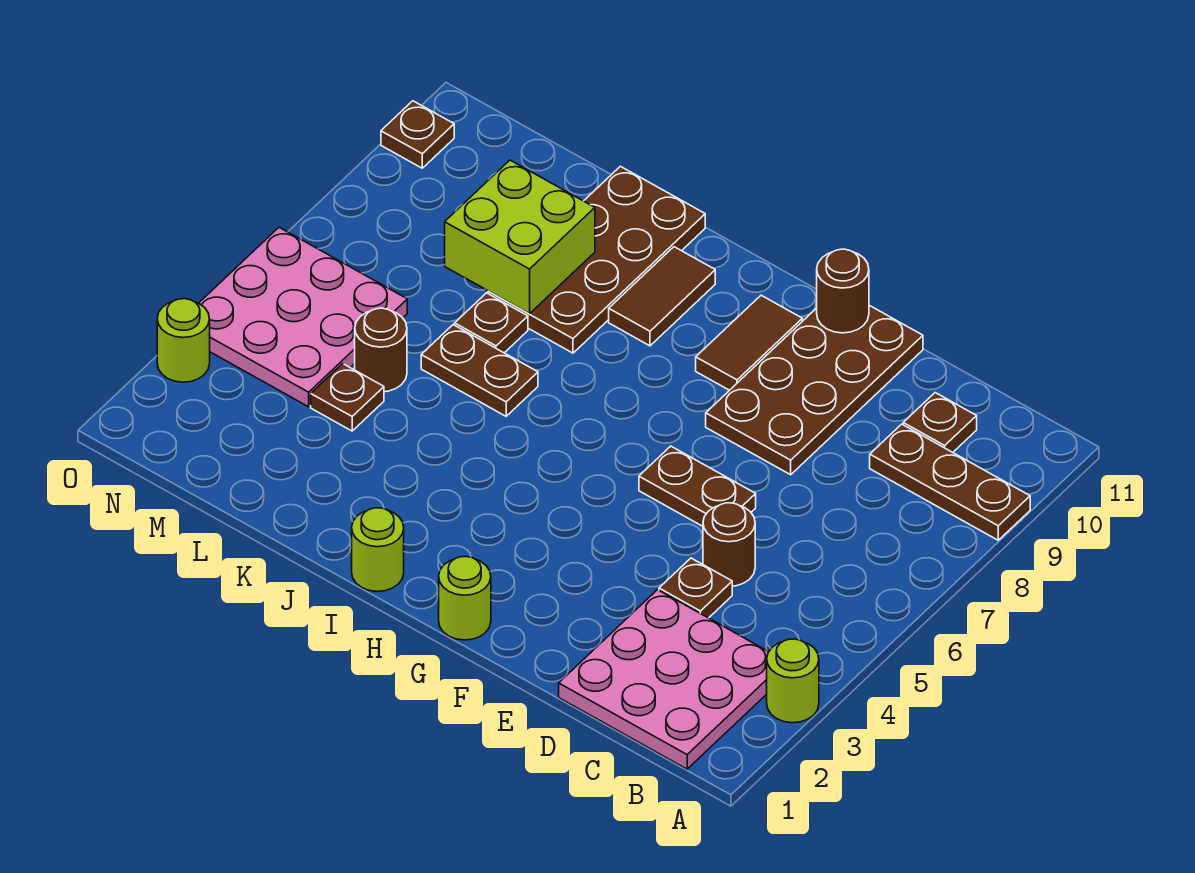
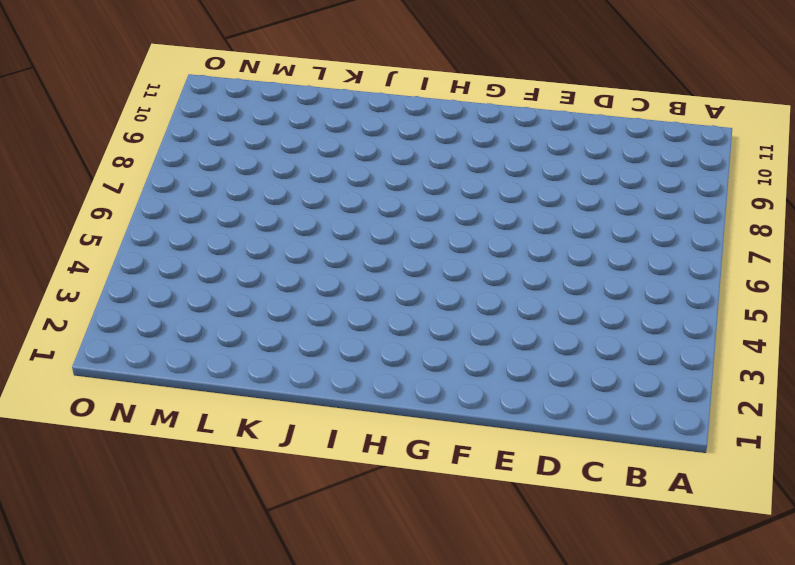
none -> lime round brick A3 level 1
none -> brown plate A9:C9 level 1
none -> pink plate B1:D3 level 1

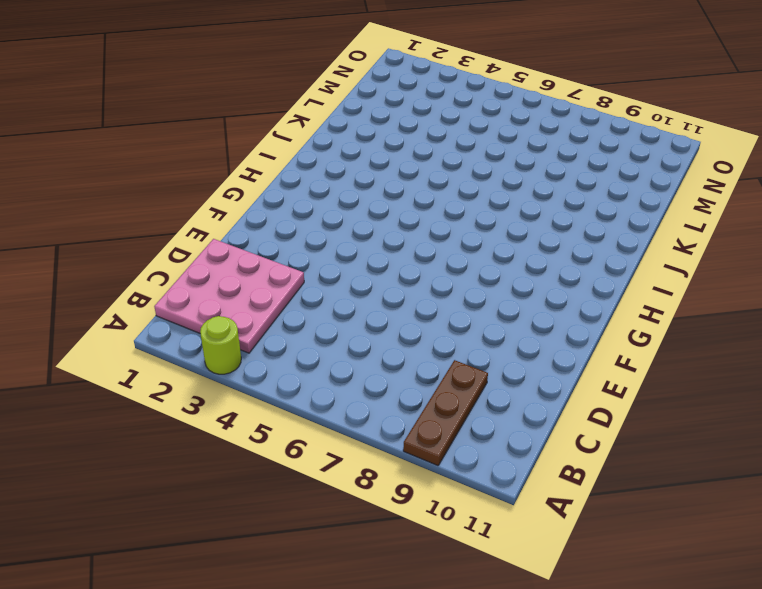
none -> brown plate C10 level 1
none -> brown plate D4 level 1
none -> brown round brick D5 level 1

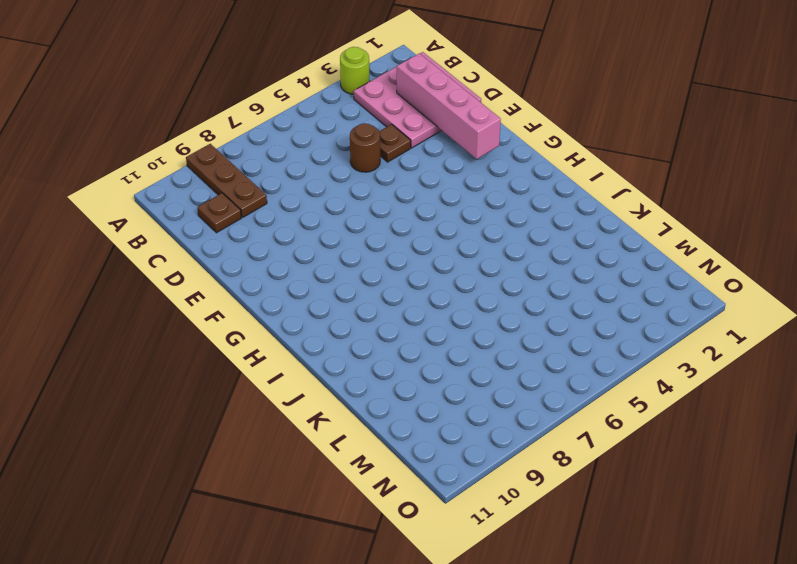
pink brick C2:F2 level 2 -> none
none -> brown plate E6:F6 level 1
none -> brown plate E8:F11 level 1
none -> lime round brick G1 level 1

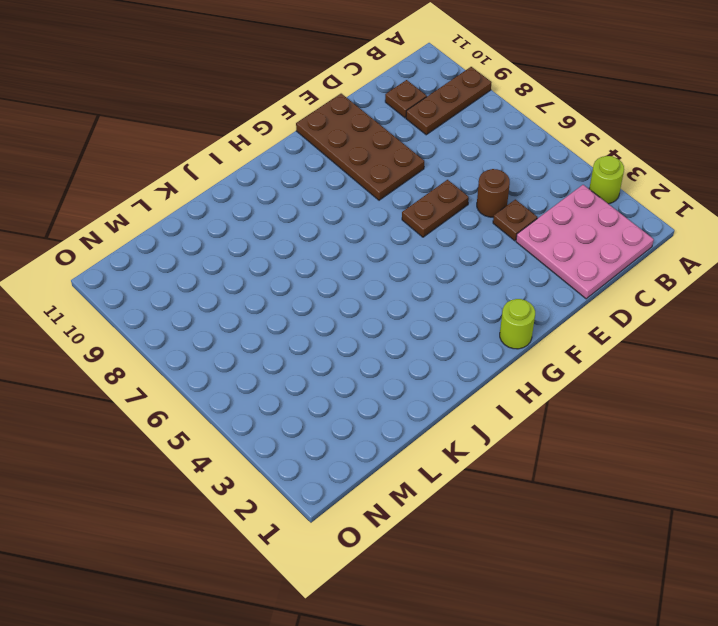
none -> brown tile G9:G10 level 1
none -> lime round brick I1 level 1
none -> brown tile I9:I10 level 1

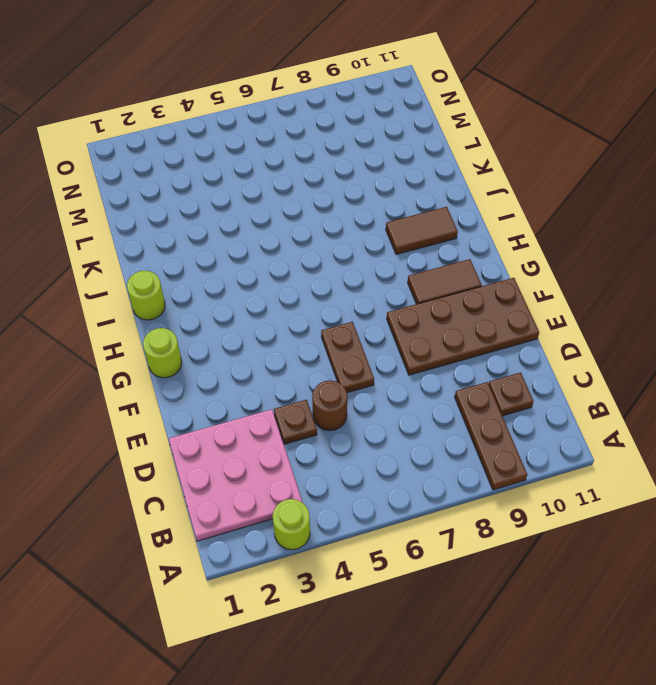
none -> brown plate J6:K6 level 1
none -> brown plate J8:K11 level 1
none -> brown plate K7 level 1

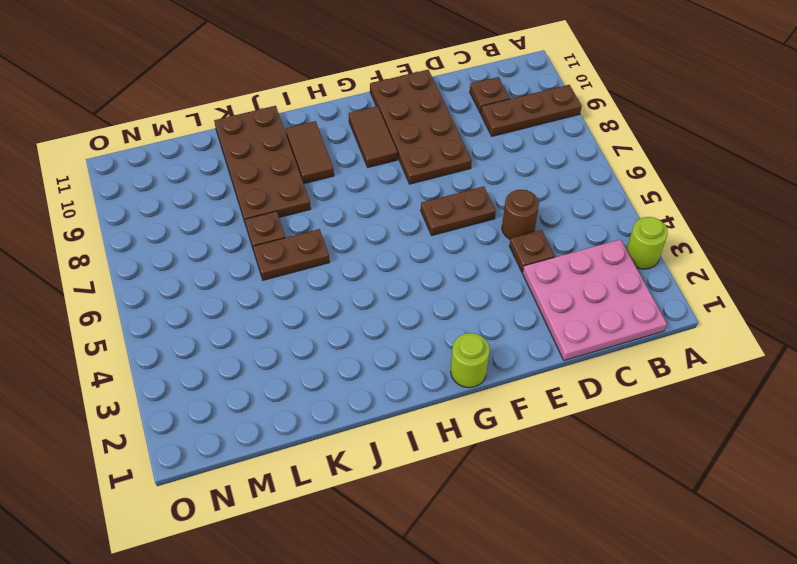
none -> lime round brick I1 level 1
none -> brown plate L4 level 1
none -> brown round brick L5 level 1

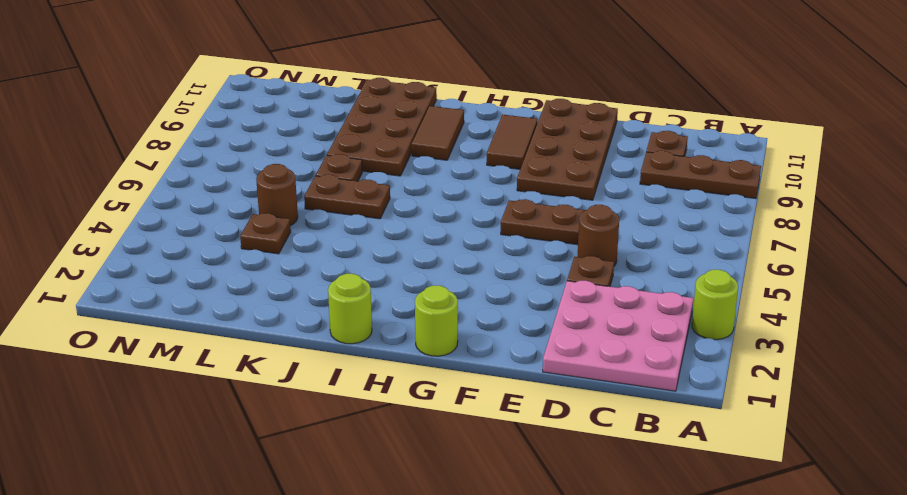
none -> pink plate M4:O6 level 1
none -> lime round brick O3 level 1
none -> brown plate O10 level 1

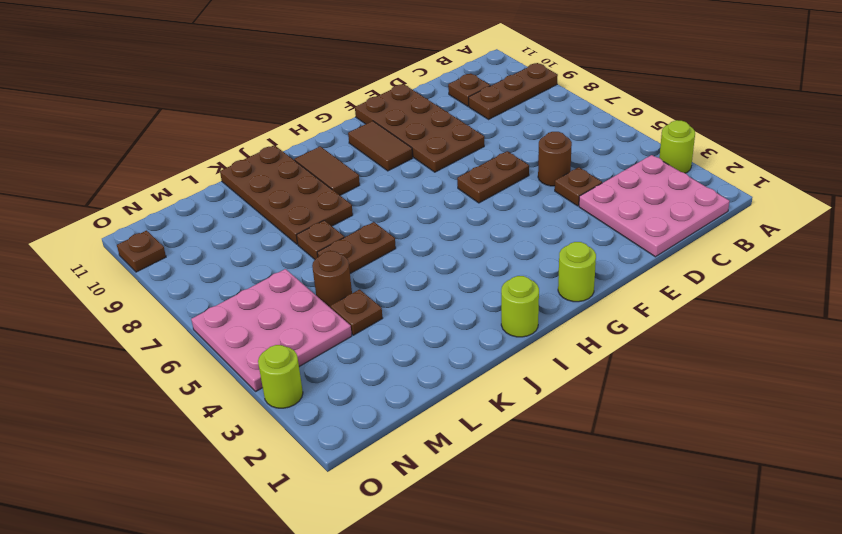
none -> brown round brick F11 level 2
none -> lime brick K8:L9 level 2

